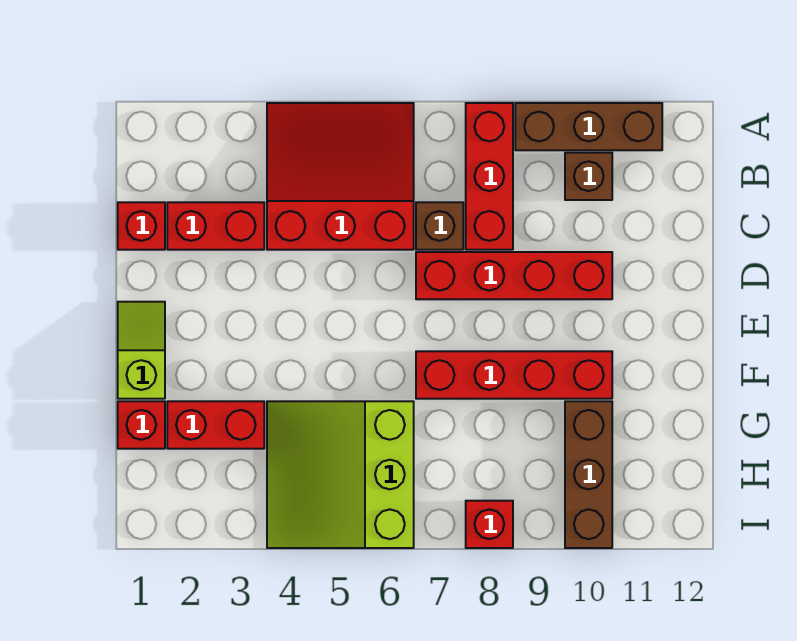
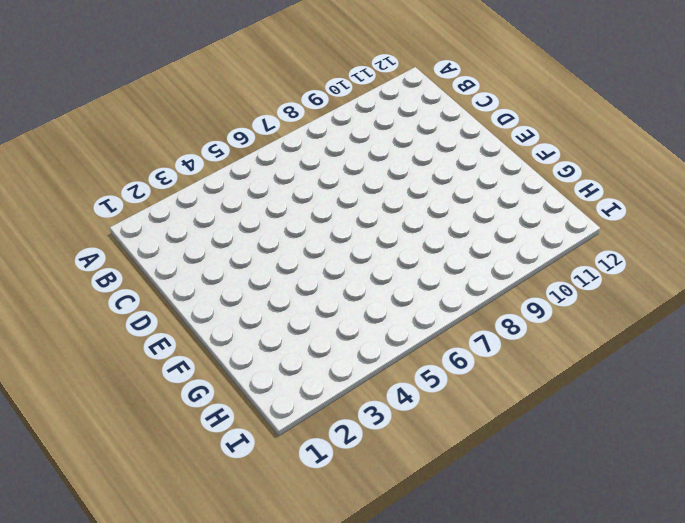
none -> red slope A4:C6 level 1 top C
none -> red brick A8:C8 level 1
none -> brown brick A9:A11 level 1

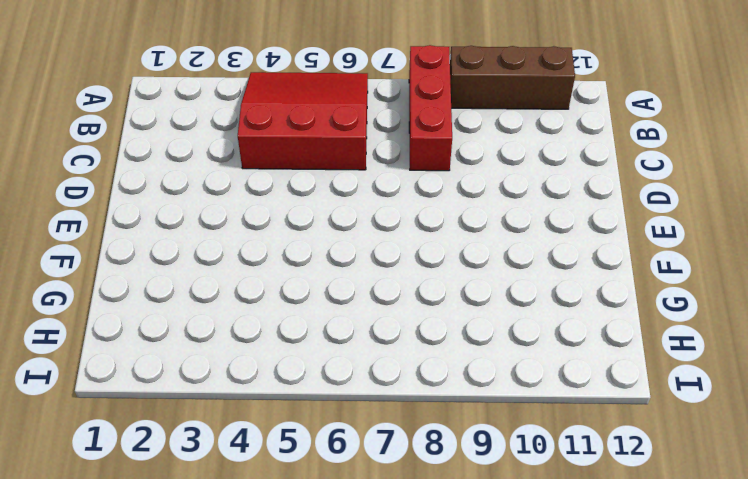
none -> brown brick B10 level 1
none -> red brick C1 level 1
none -> red brick C2:C3 level 1

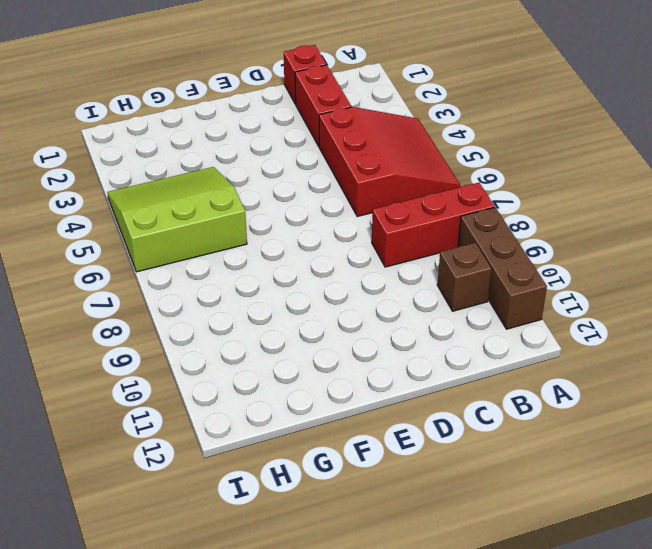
none -> brown brick C7 level 1
none -> red brick D7:D10 level 1
none -> lime slope E1:F1 level 1 top F

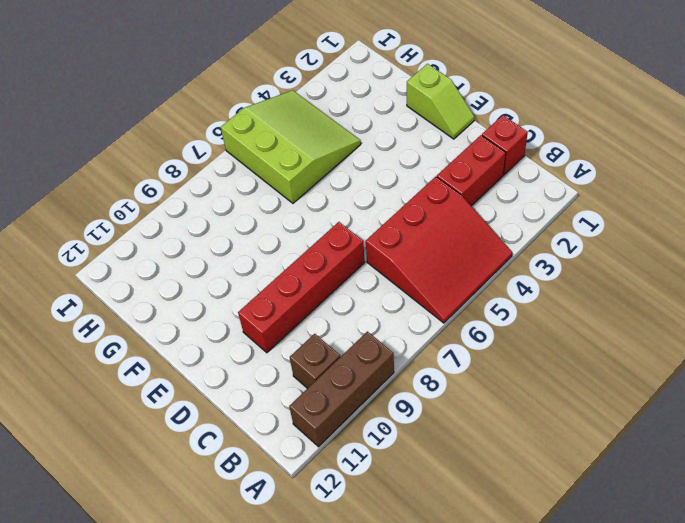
none -> red brick A8:C8 level 1
none -> brown brick C7 level 1
none -> red brick F7:F10 level 1

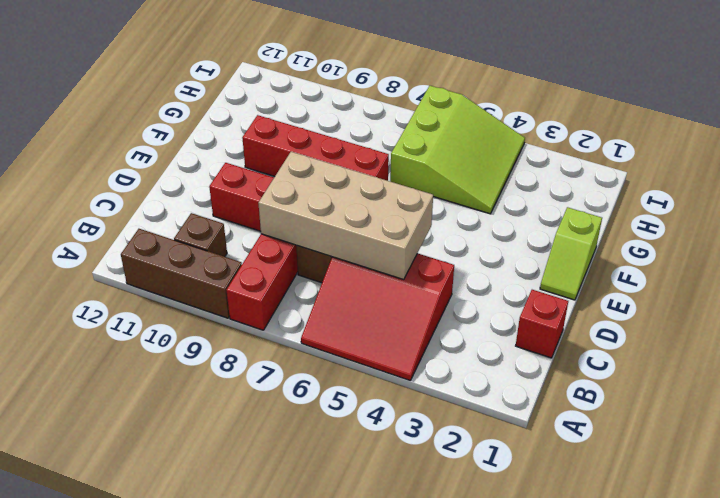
tan brick C5:D8 level 2 -> none
none -> red brick C2:C3 level 1
none -> red brick G1 level 1
none -> red brick G2:G3 level 1

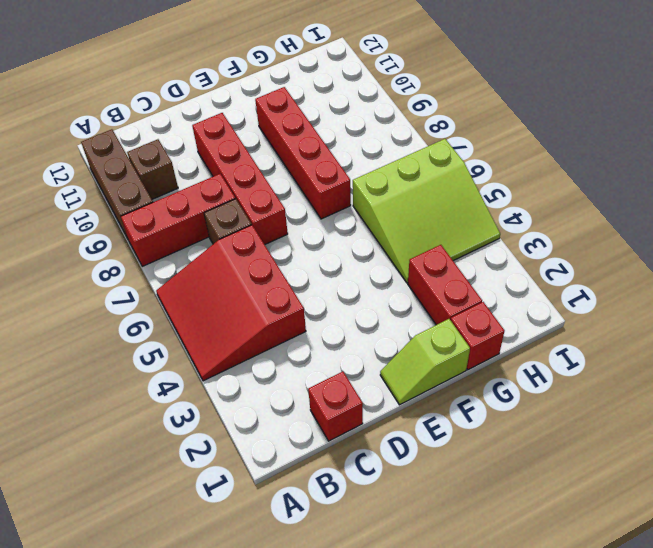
none -> red brick C2:C3 level 1
none -> brown brick G10:I10 level 1
none -> red brick I8 level 1

